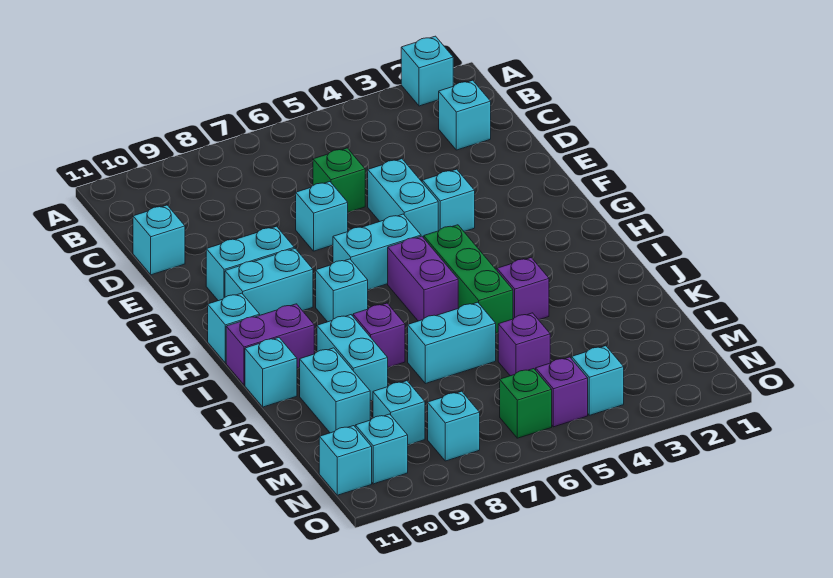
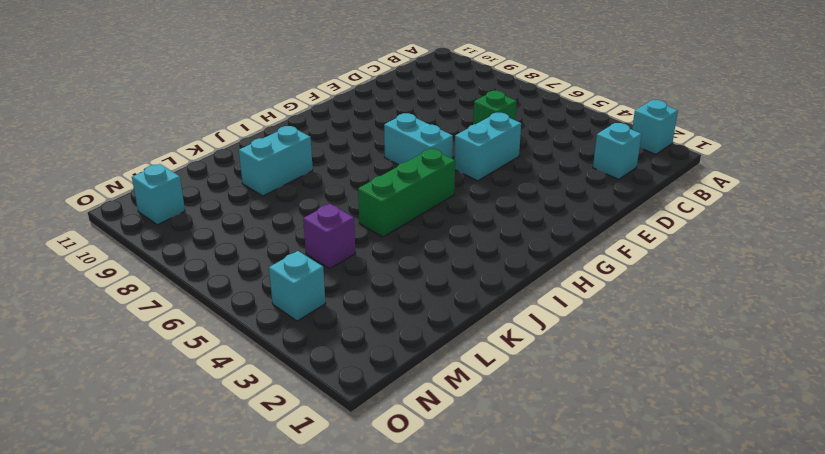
none -> cyan brick D11 level 1
none -> cyan brick E7 level 1
none -> cyan brick F4 level 1

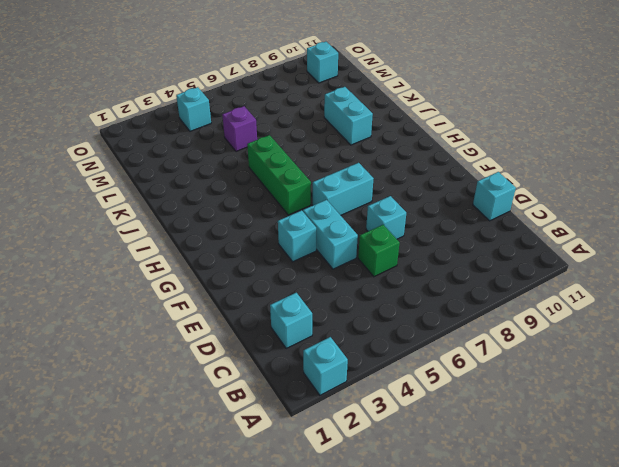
none -> cyan brick F9:F10 level 1
none -> cyan brick G9:G10 level 1
none -> purple brick H6:I6 level 1

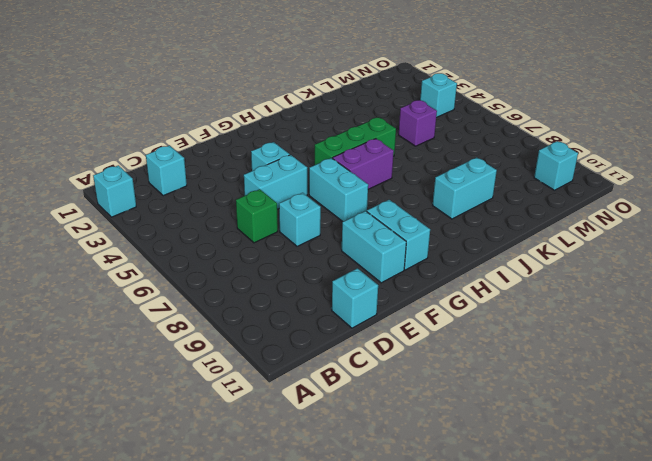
none -> cyan brick H8 level 1
none -> cyan brick H11 level 1
none -> purple brick I10:I11 level 1

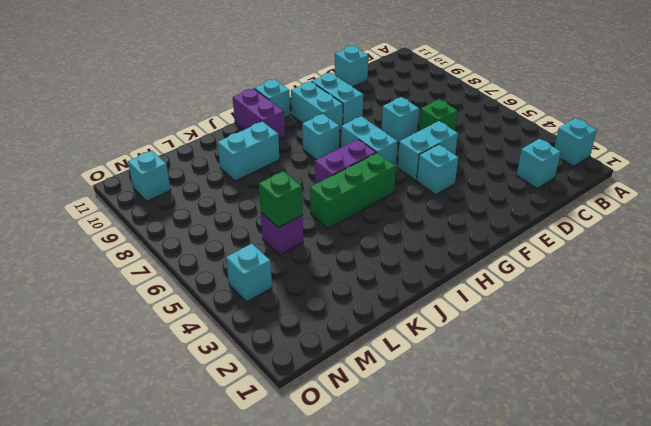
green brick L5 level 2 -> green brick N6 level 1
none -> purple brick J4 level 1
none -> purple brick J8 level 1
none -> cyan brick J11 level 1

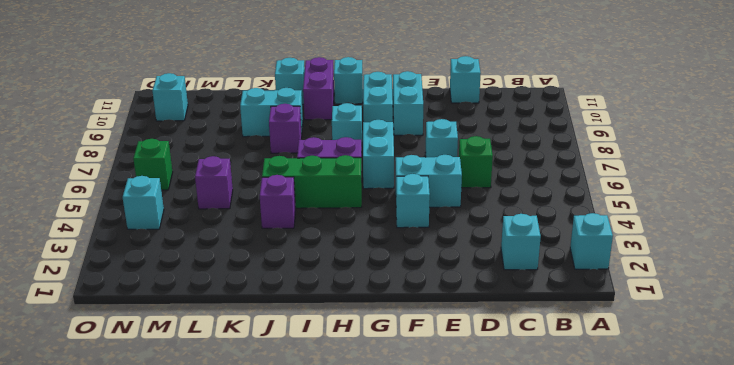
none -> cyan brick K6:K7 level 1
none -> cyan brick K10:L10 level 1
none -> cyan brick M9 level 1

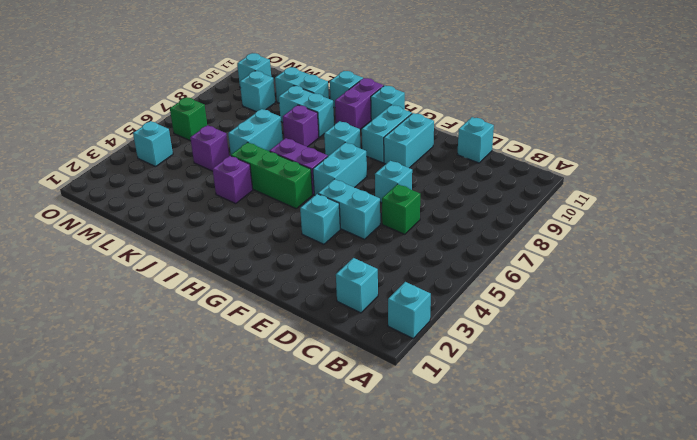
none -> purple brick N5 level 1
none -> cyan brick N8 level 1
none -> cyan brick N11 level 1

